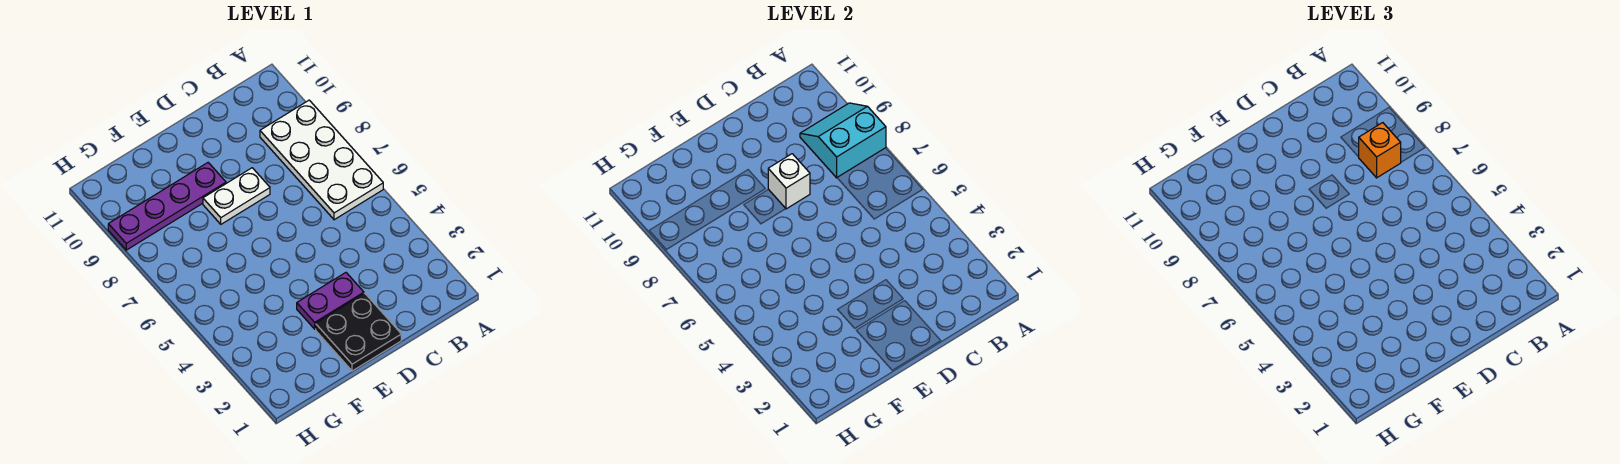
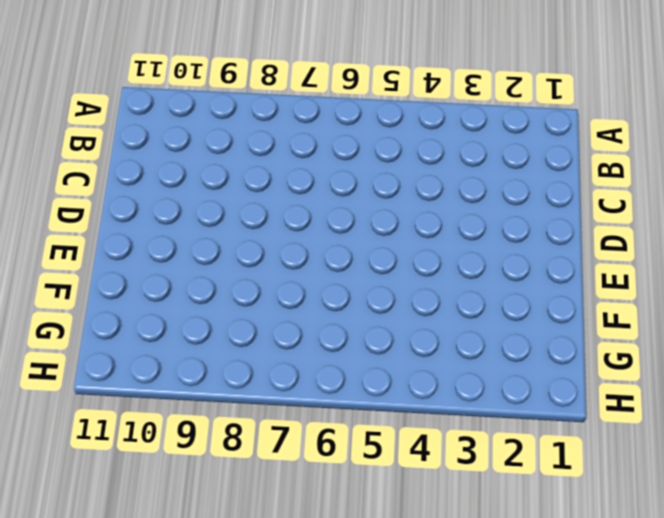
none -> white plate A6:B9 level 1
none -> black plate D1:E2 level 1

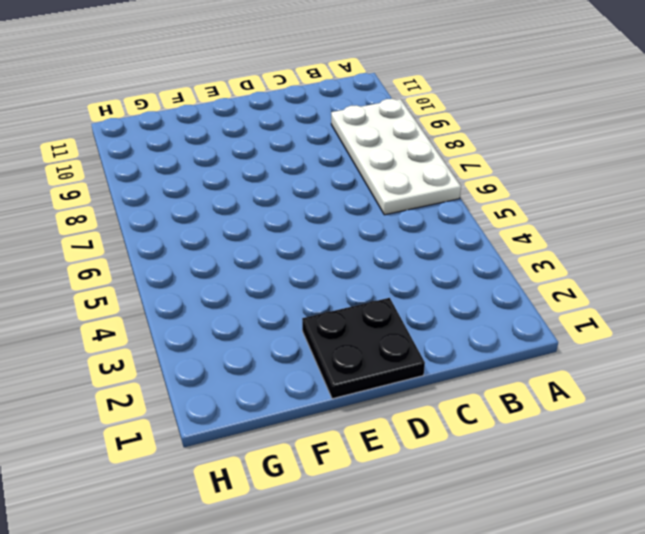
none -> purple plate D3:E3 level 1
none -> white plate D8:E8 level 1

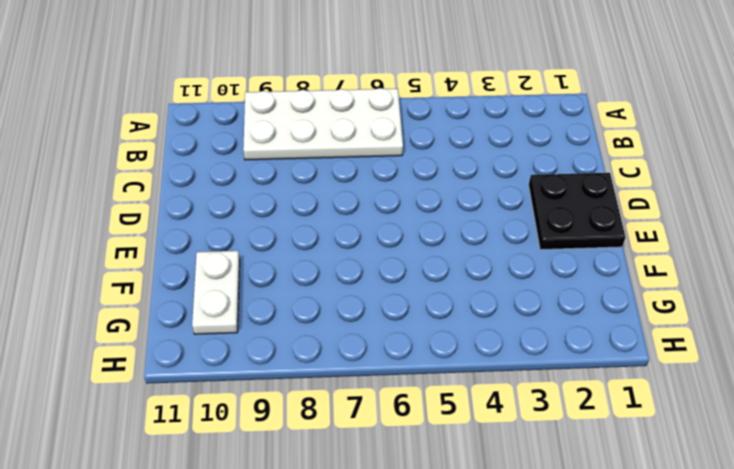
white plate F10:G10 level 1 -> white plate D8:E8 level 1
none -> purple plate D3:E3 level 1
none -> purple plate E9:H9 level 1

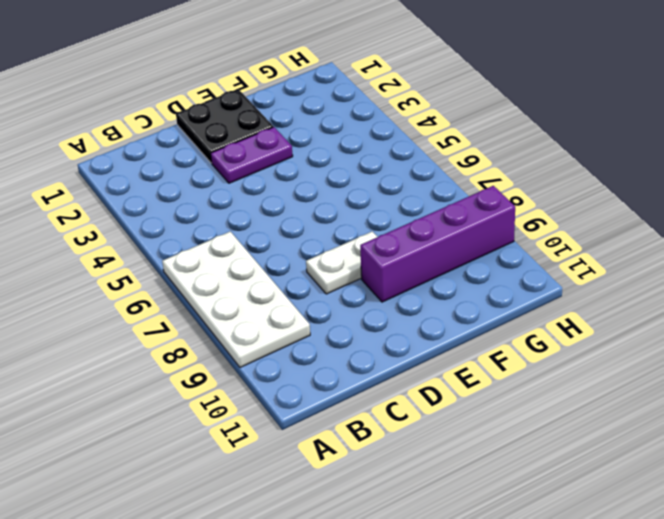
purple brick E9:H9 level 1 -> purple plate E9:H9 level 1
none -> cyan slope A8:B9 level 2 top 8
none -> white brick D8 level 2

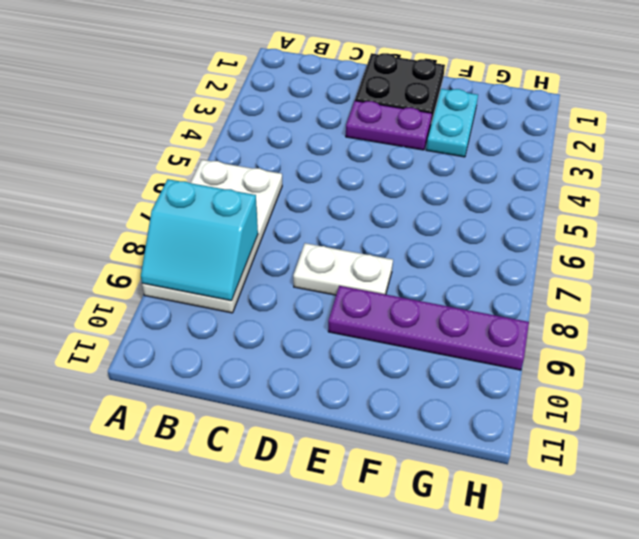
cyan plate F2:F3 level 1 -> none
none -> white brick D8 level 2
none -> orange brick B8 level 3

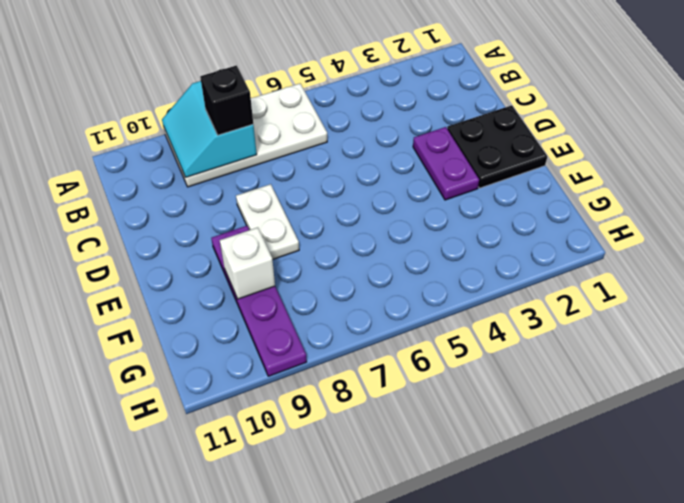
black brick B8 level 3 -> orange brick B8 level 3
white brick F9 level 2 -> white brick D8 level 2

